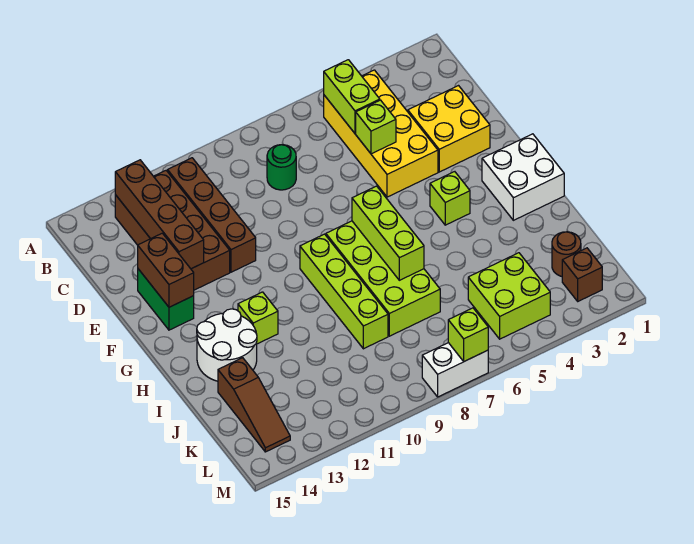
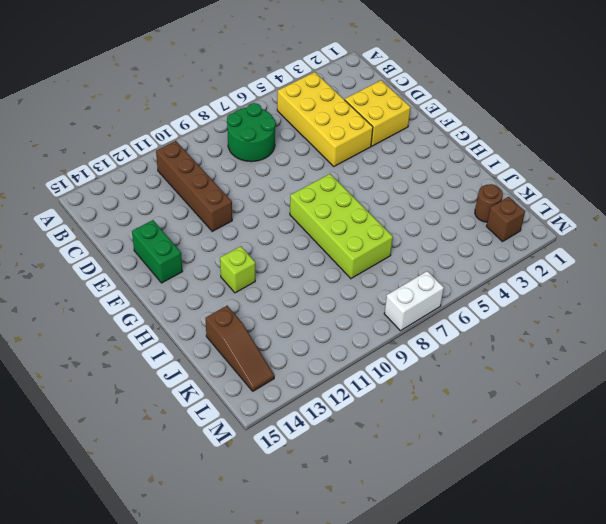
green round brick B7:C8 level 1 -> green round brick C8 level 1
none -> brown brick B12:E13 level 1
none -> white brick G1:H2 level 1
none -> lime brick G4 level 1

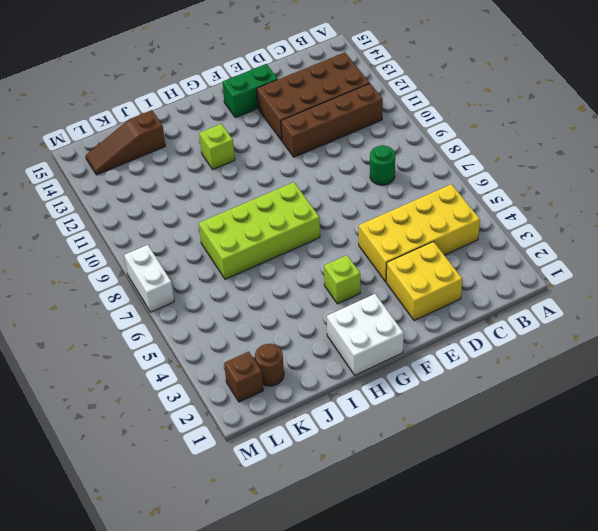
none -> lime brick G9:J9 level 1
none -> white round brick H13:I14 level 1
none -> lime brick K4:L5 level 1

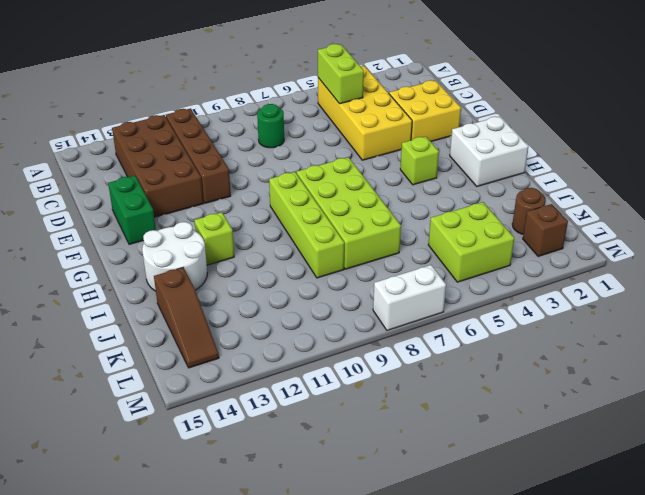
none -> brown brick B13:E13 level 2
none -> lime brick D5 level 2
none -> brown brick E14:F14 level 2

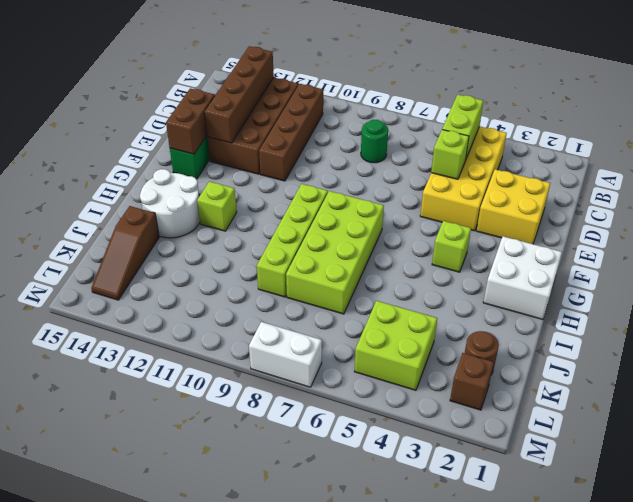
none -> lime brick G7:I7 level 2
none -> lime brick M7 level 2

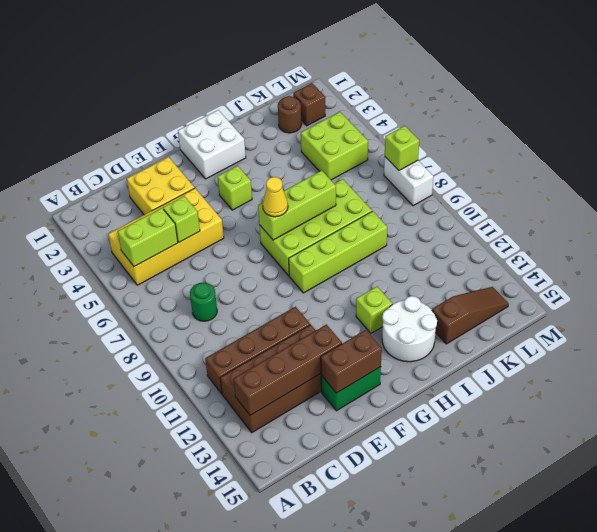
yellow cone G7 level 3 -> none

